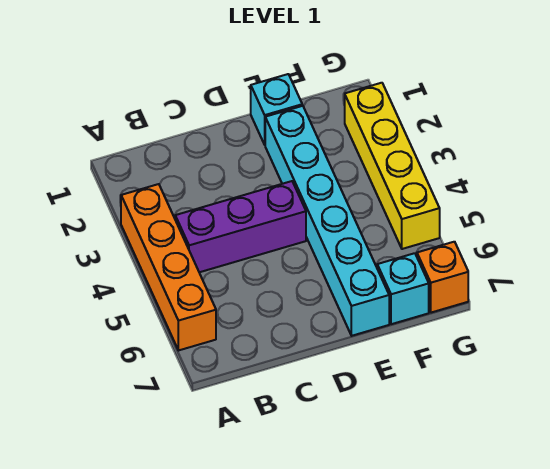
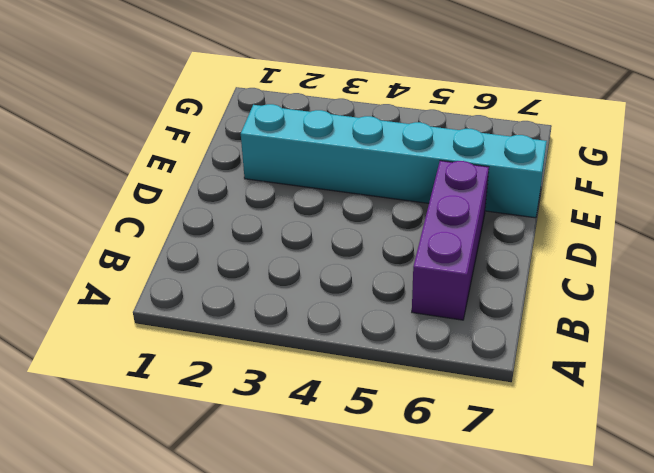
purple brick B6:D6 level 1 -> purple brick B4:D4 level 1
none -> orange brick A3:A6 level 1
none -> cyan brick E1 level 1

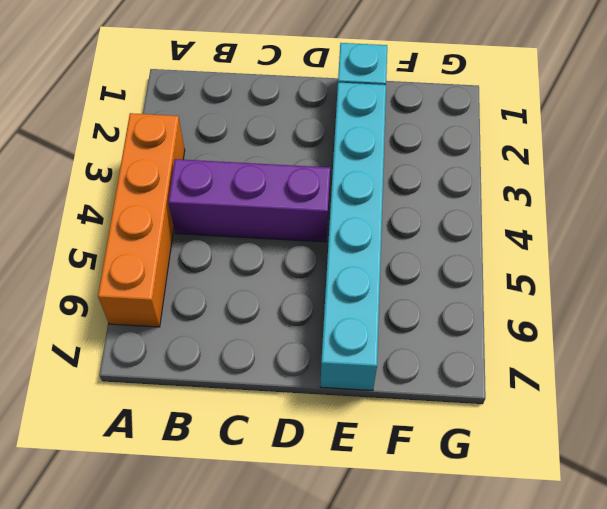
none -> cyan brick F7 level 1
none -> yellow brick G2:G5 level 1

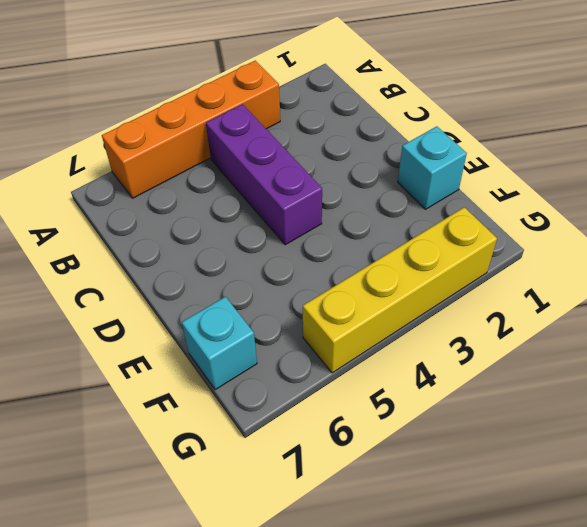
none -> cyan brick E2:E7 level 1
none -> orange brick G7 level 1

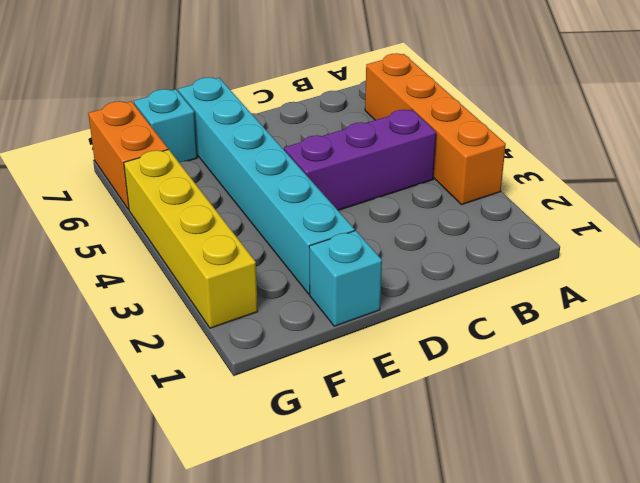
orange brick G6:G7 level 1 -> orange brick G7 level 1

